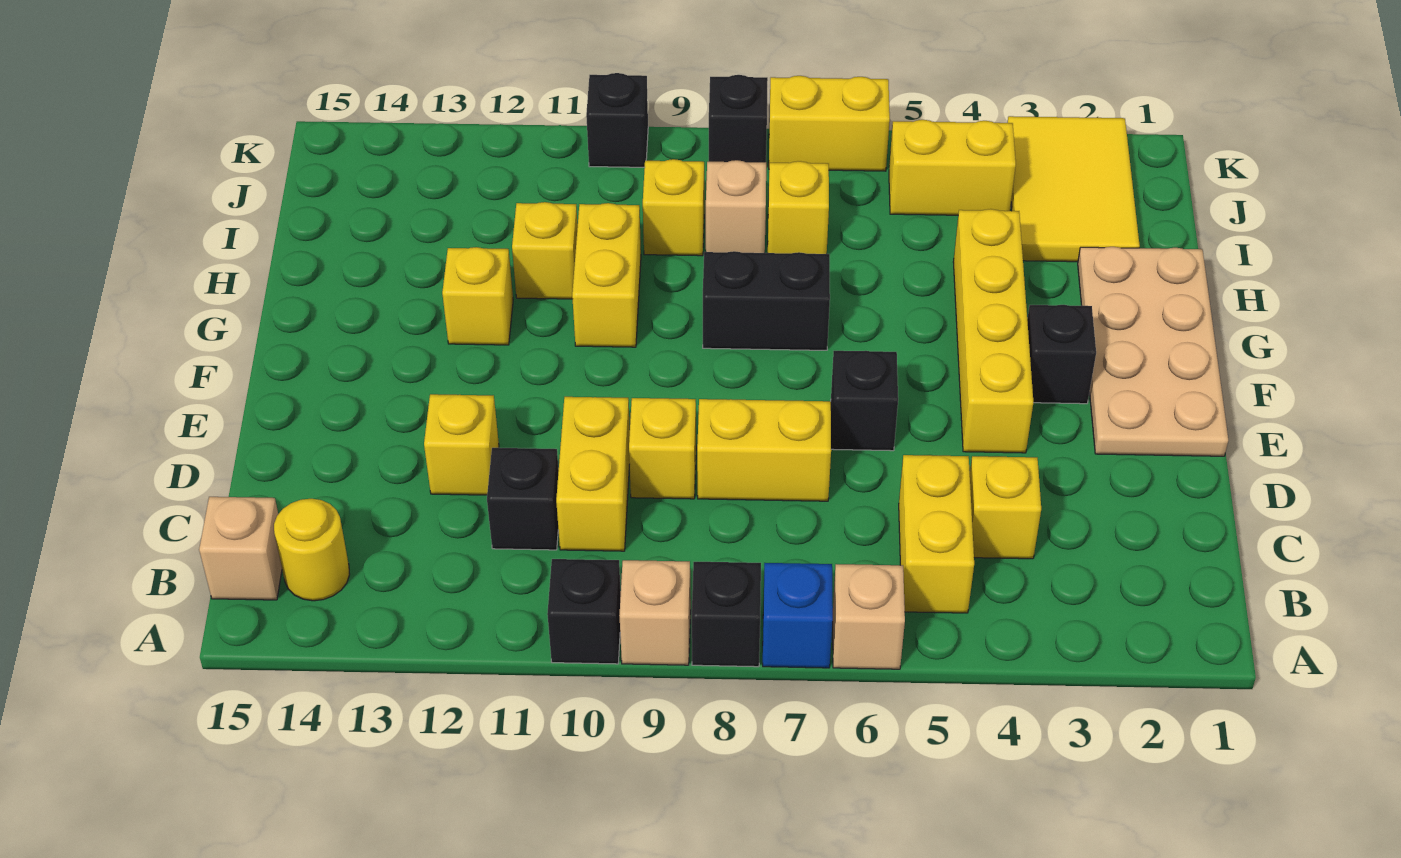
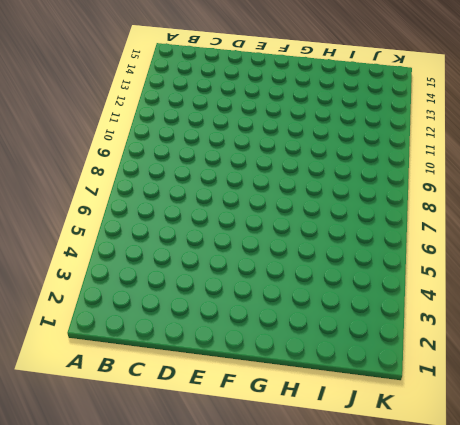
none -> tan brick A6 level 1
none -> blue brick A7 level 1
none -> black brick A8 level 1
none -> tan brick A9 level 1

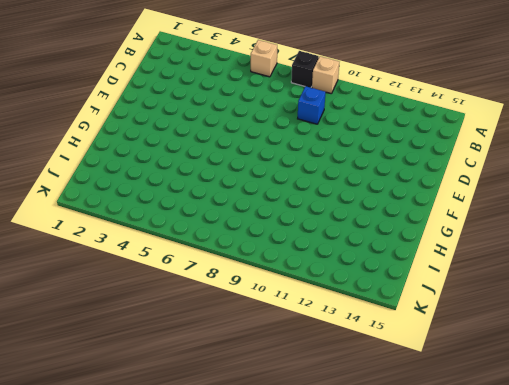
blue brick C9 level 1 -> blue brick A7 level 1
none -> black brick A10 level 1
none -> yellow brick B5:C5 level 1
none -> yellow round brick B14 level 1
none -> tan brick B15 level 1

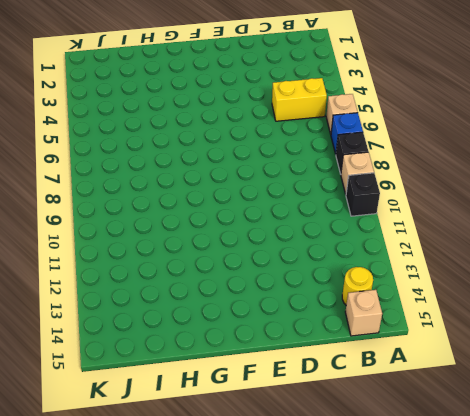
none -> yellow brick C4 level 1
none -> yellow brick C10:D10 level 1
none -> black brick C11 level 1
none -> yellow brick D7:D8 level 1

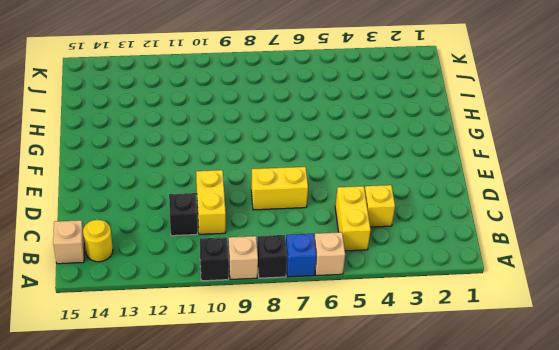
none -> yellow brick D9 level 1
none -> yellow brick D12 level 1
none -> tan plate E1:H2 level 1
none -> yellow brick E4:H4 level 1

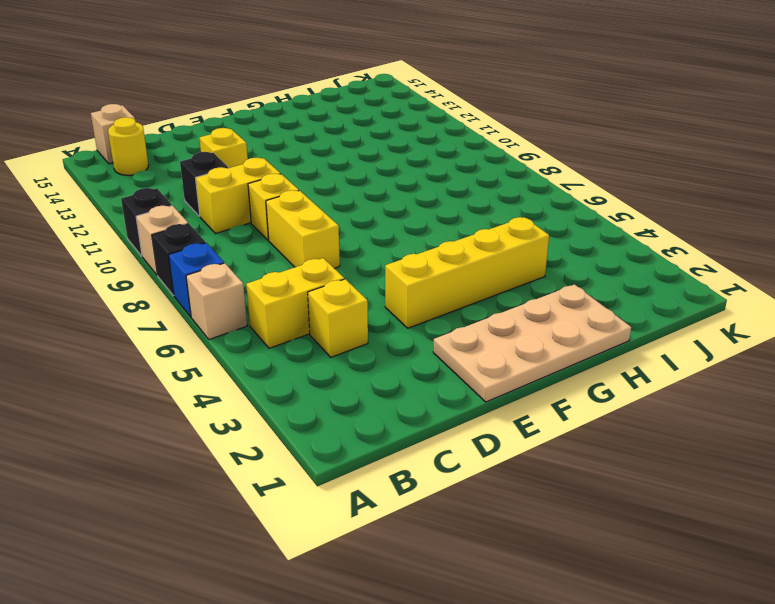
none -> black brick E6 level 1
none -> black brick F3 level 1
none -> black brick G7:G8 level 1
none -> yellow brick G10:H10 level 1

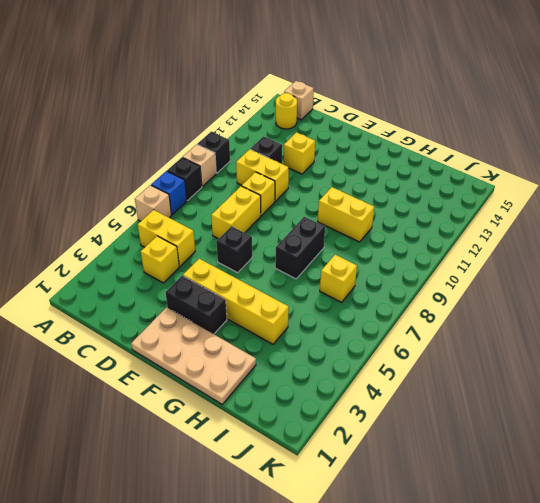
black brick E3:F3 level 1 -> black brick F3 level 1
none -> yellow brick G12 level 1
none -> yellow brick H11 level 1
none -> yellow tile I2:K3 level 1
none -> tan brick I8 level 1

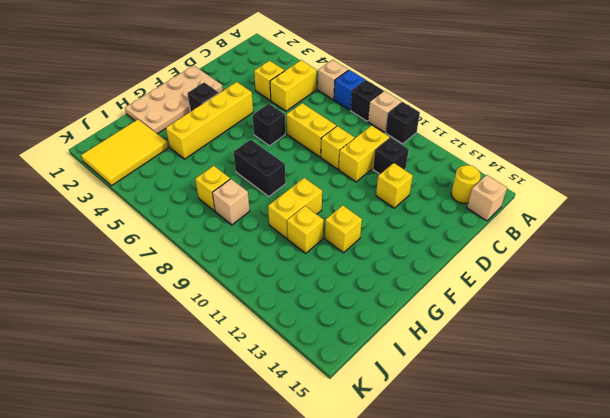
none -> yellow brick I9 level 1
none -> yellow brick J4:J5 level 1
none -> yellow brick K6:K7 level 1
none -> black brick K8 level 1

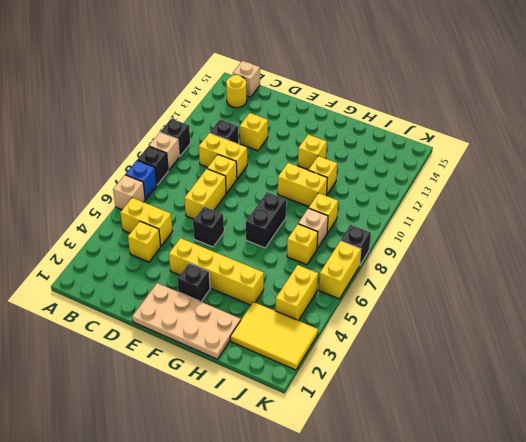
none -> black brick K10 level 1

